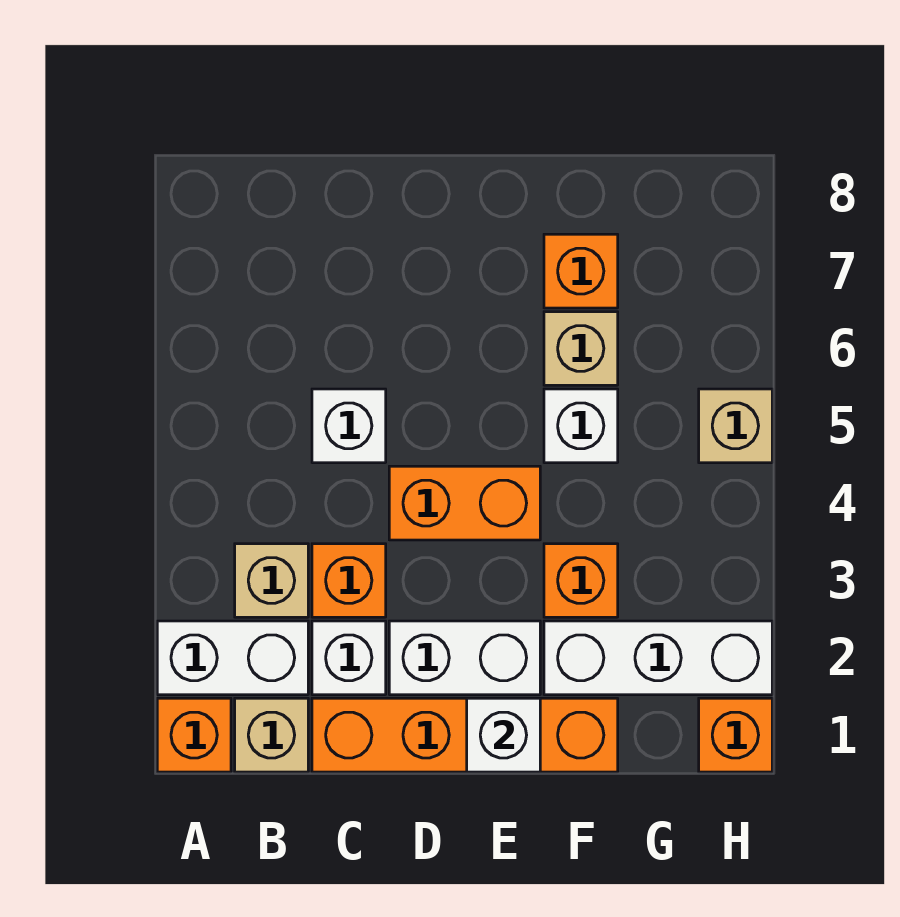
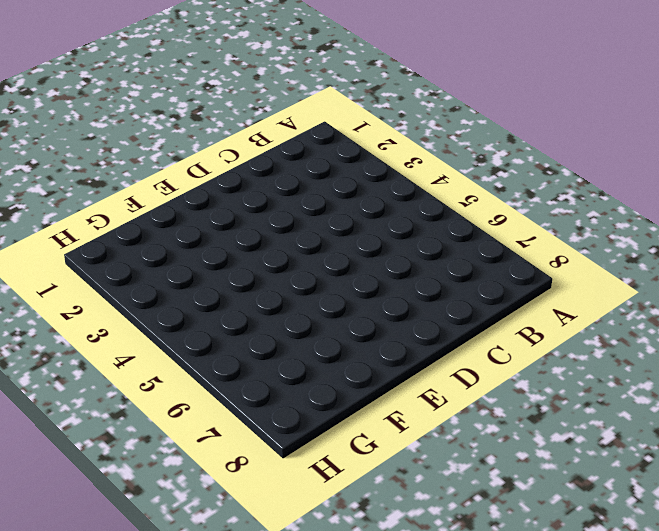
none -> orange brick A1 level 1
none -> white brick A2:B2 level 1
none -> tan brick B1 level 1

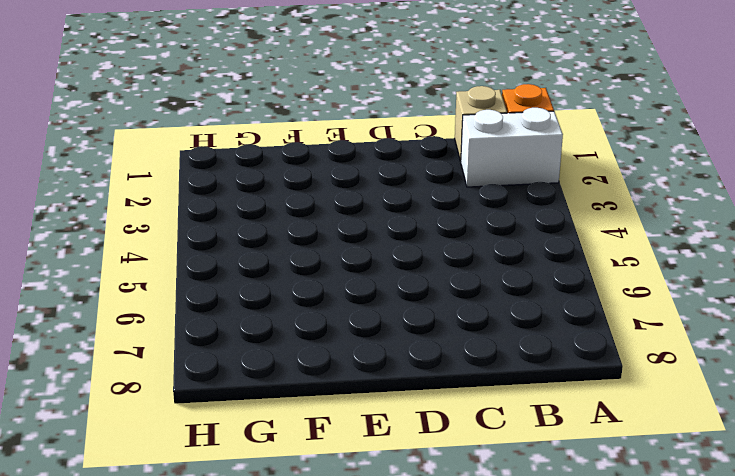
none -> tan brick B3 level 1
none -> orange brick C1:F1 level 1
none -> white brick C2 level 1

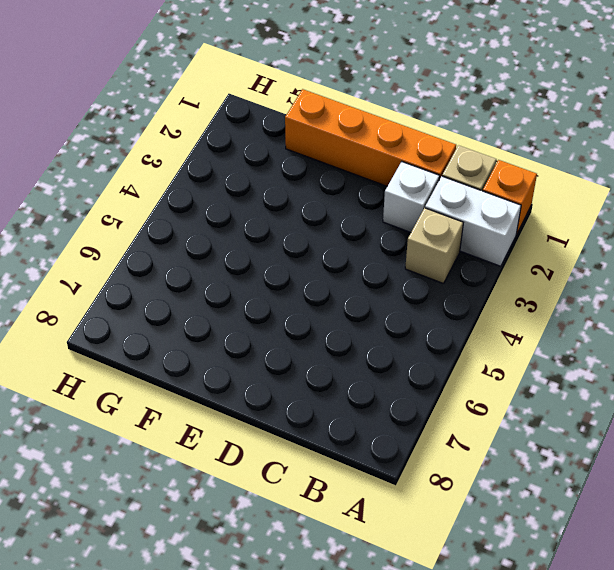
none -> orange brick C3 level 1
none -> white brick C5 level 1
none -> white brick D2:E2 level 1

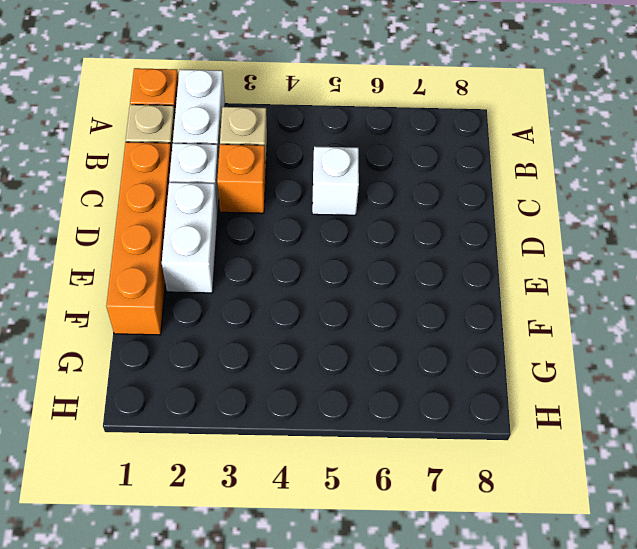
none -> orange brick D4:E4 level 1
none -> white brick F2:H2 level 1
none -> orange brick F3 level 1

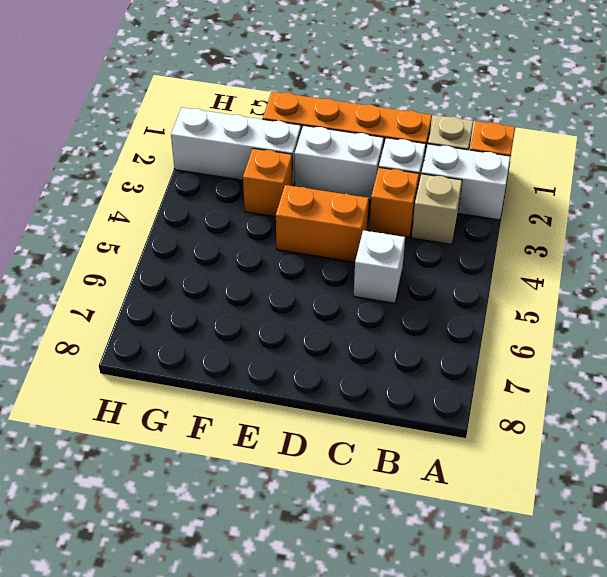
none -> white brick F5 level 1
none -> tan brick F6 level 1
none -> orange brick F7 level 1

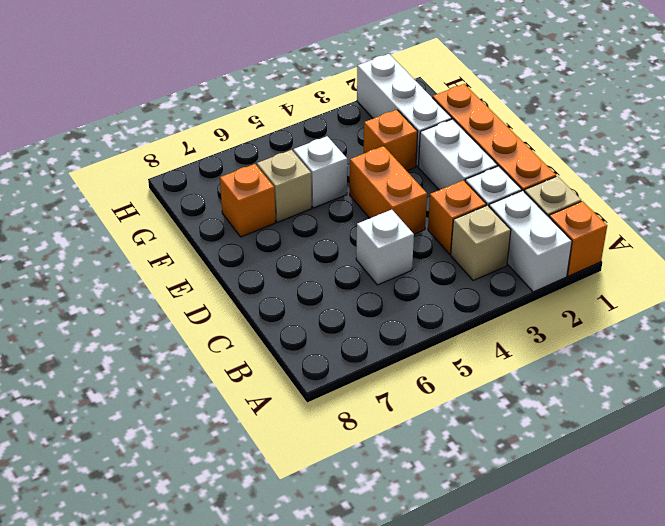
none -> orange brick H1 level 1
none -> tan brick H5 level 1
none -> white brick E1 level 2

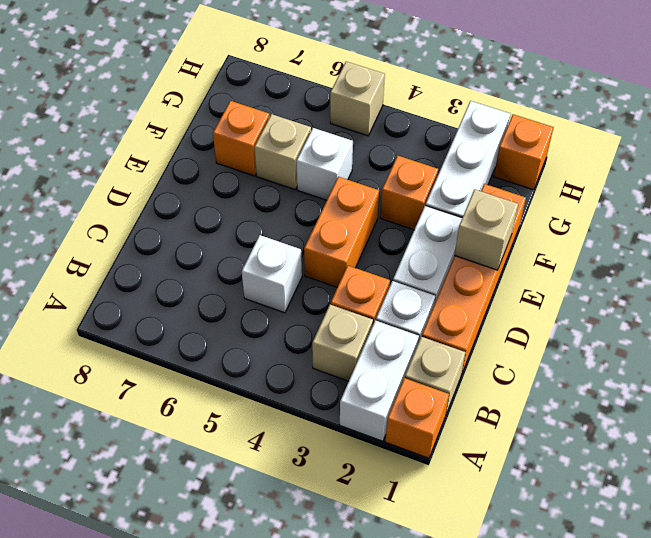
tan brick E1 level 2 -> white brick E1 level 2

